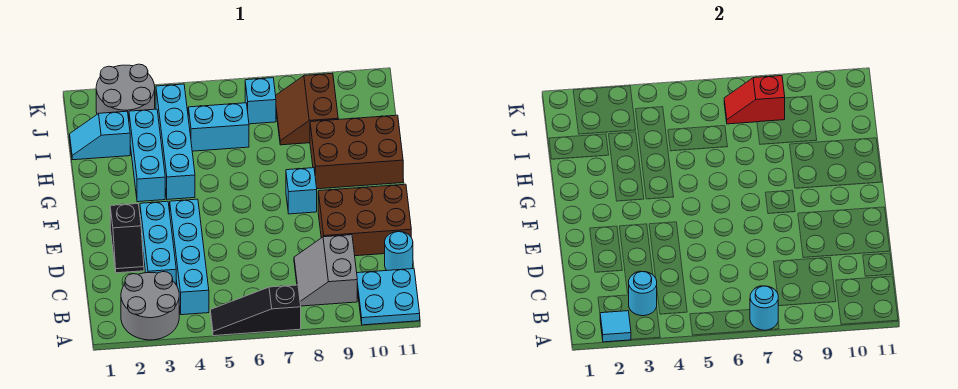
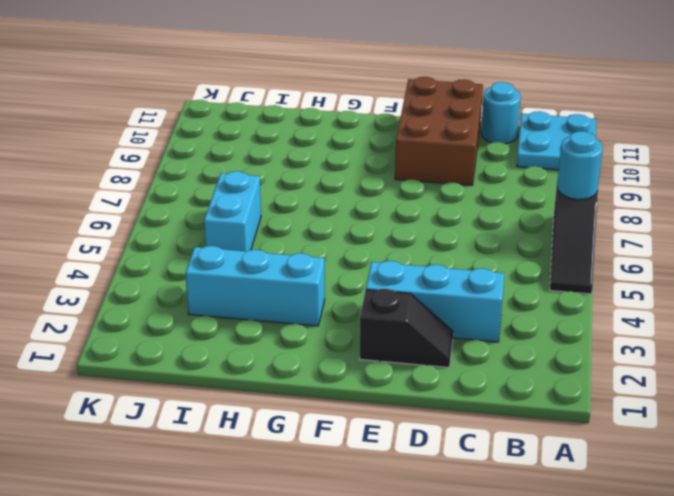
none -> grey round brick A2:B3 level 1
none -> cyan brick B4:E4 level 1
none -> grey slope B8:C9 level 1 top 9

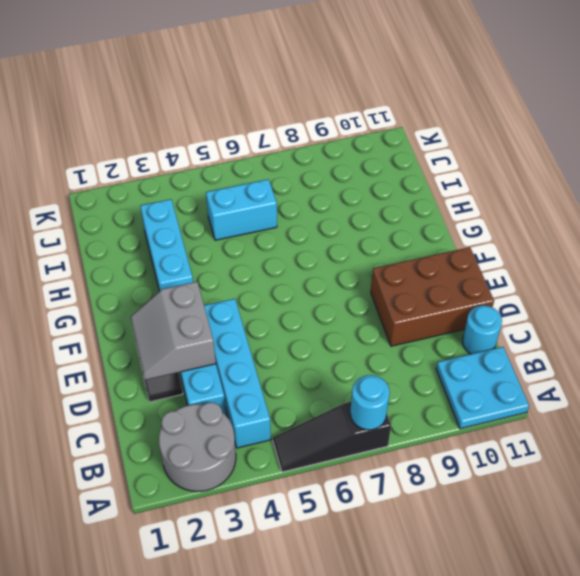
grey slope D2:E3 level 2 top 3 -> grey slope B8:C9 level 1 top 9
none -> cyan brick F8 level 1
none -> cyan brick G4:J4 level 1
none -> brown brick G9:H11 level 1

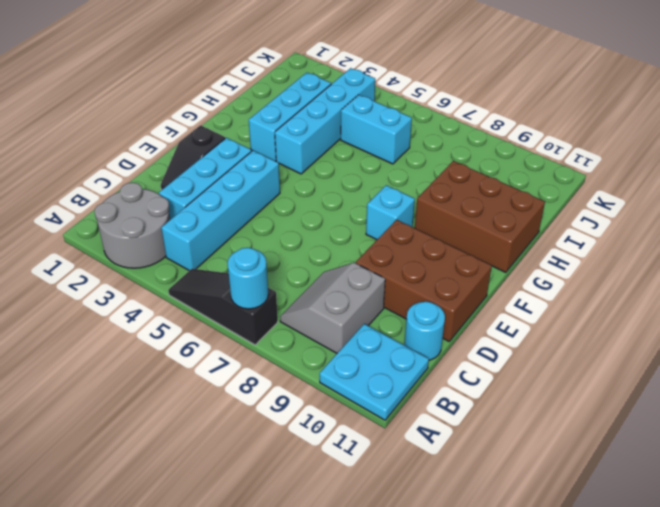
none -> cyan slope I1:I2 level 1 top 2
none -> brown slope I8:J9 level 1 top 9
none -> grey round brick J2:K3 level 1

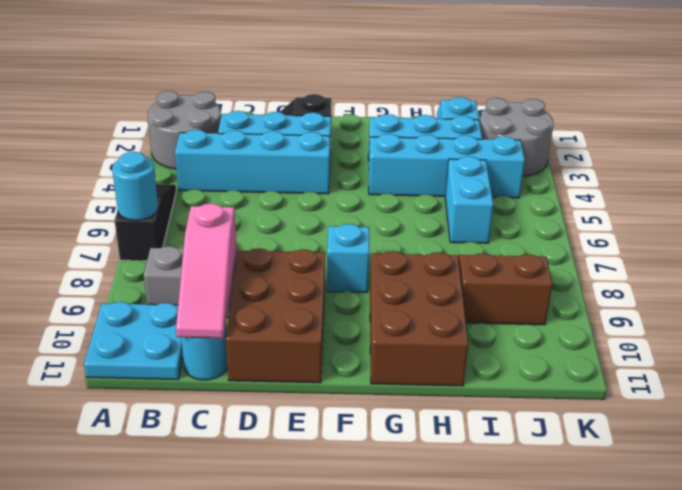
pink slope C9:C11 level 2 top 9 -> none
none -> cyan brick J7 level 1
none -> cyan tile A2 level 2
none -> cyan round brick B3 level 2

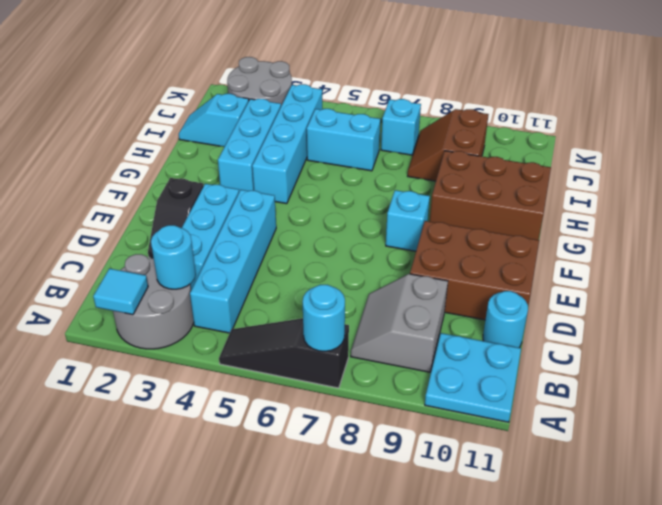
none -> red slope J7:J8 level 2 top 8

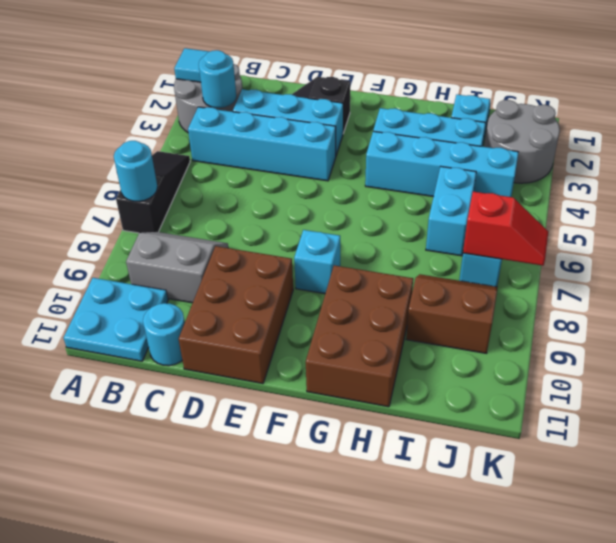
red slope J7:K7 level 2 top J -> red slope J7:J8 level 2 top 8

